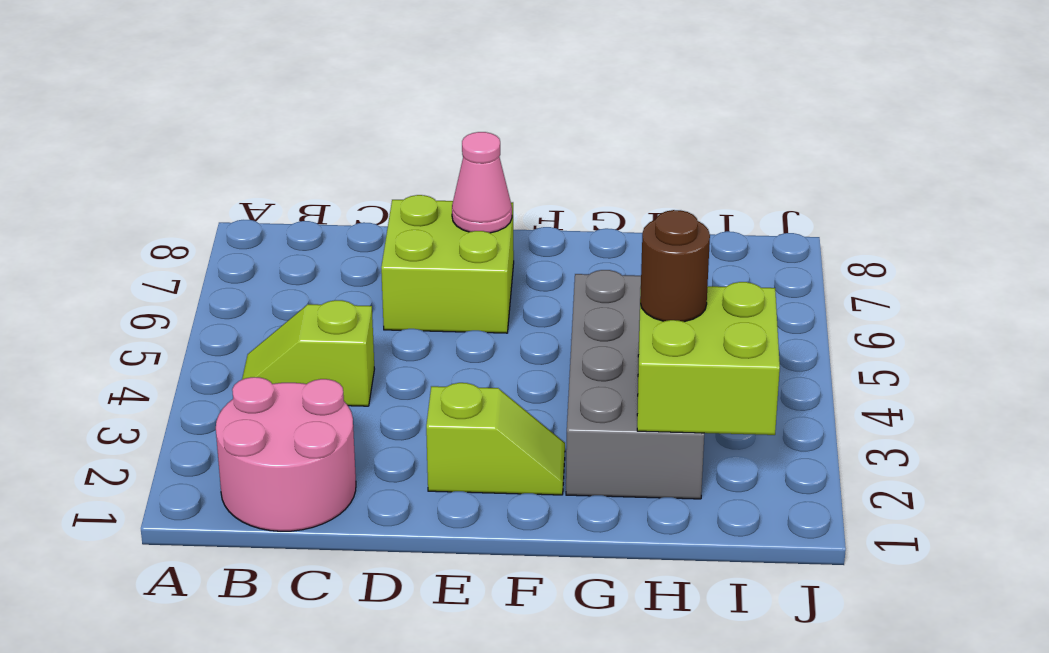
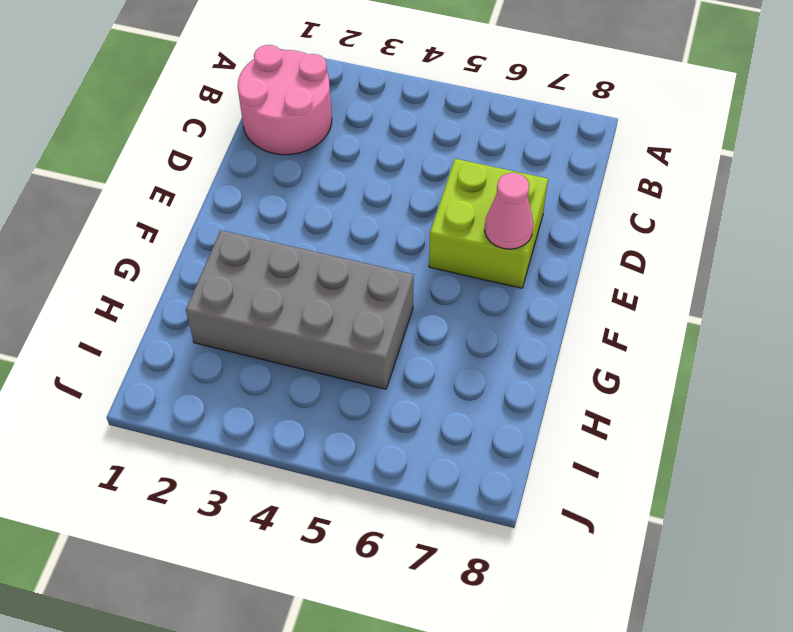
none -> lime slope B4:C4 level 1 top C
none -> lime slope E2:F2 level 1 top E

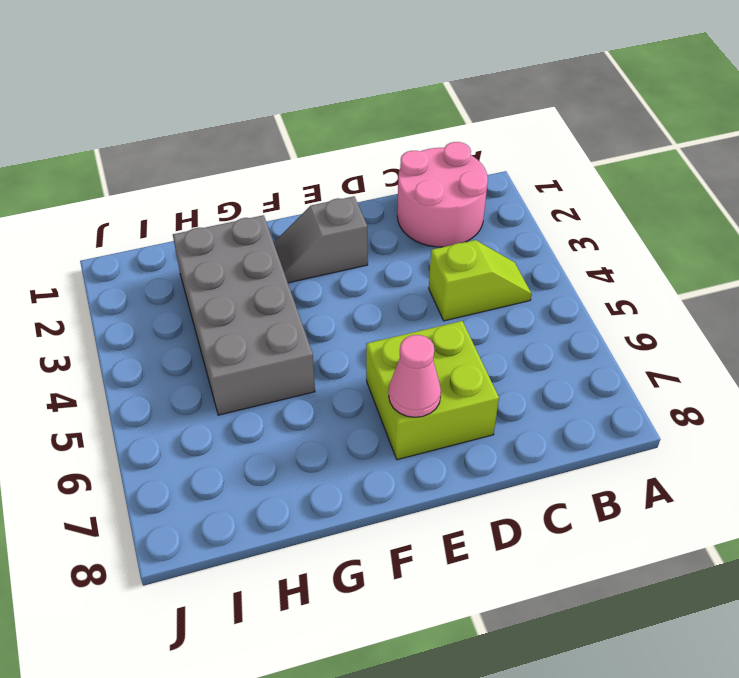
grey slope E2:F2 level 1 top E -> lime slope E2:F2 level 1 top E
none -> lime brick H2:I3 level 2
none -> brown round brick H3 level 3

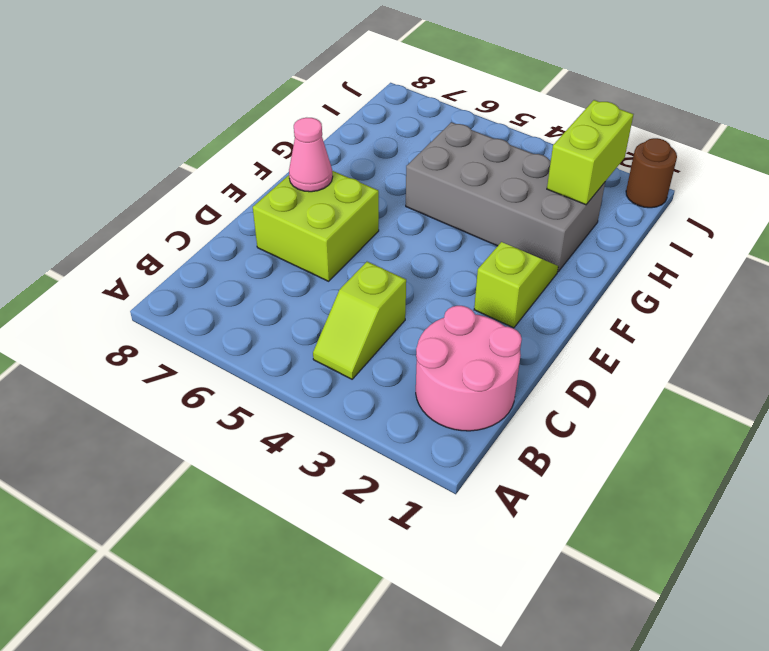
lime brick H2:I2 level 2 -> lime brick H2:I3 level 2
brown round brick J1 level 1 -> brown round brick H3 level 3

